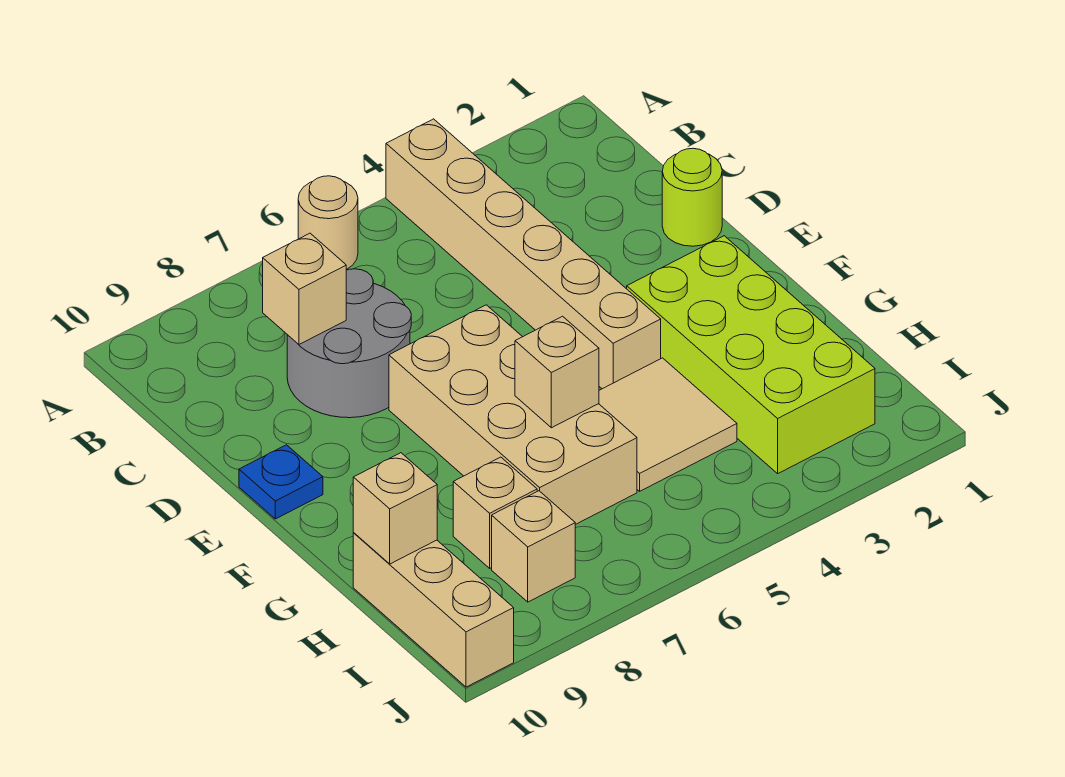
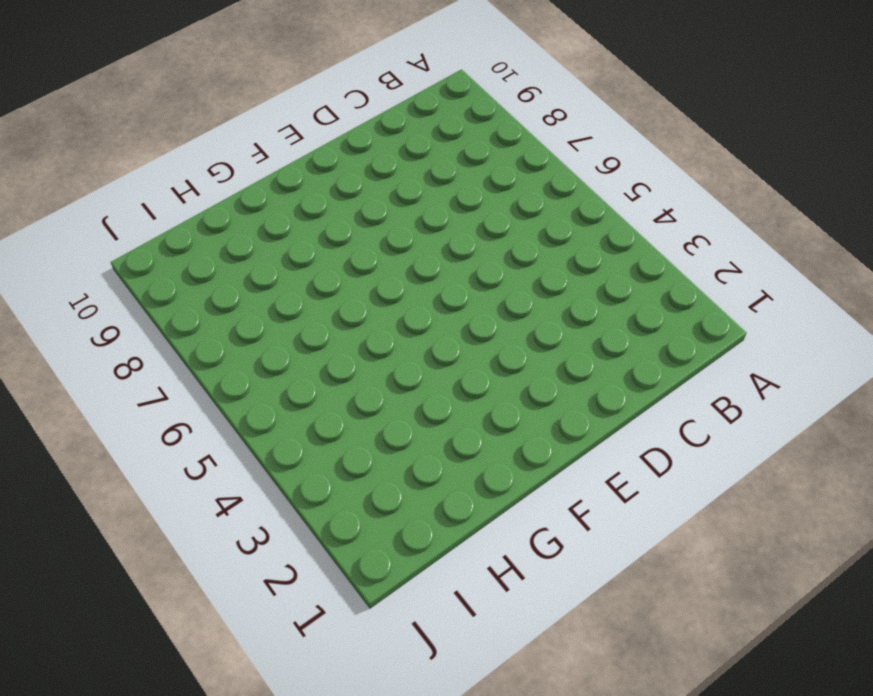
none -> tan brick A4:F4 level 1
none -> tan round brick A6 level 1
none -> grey round brick C7:D8 level 1

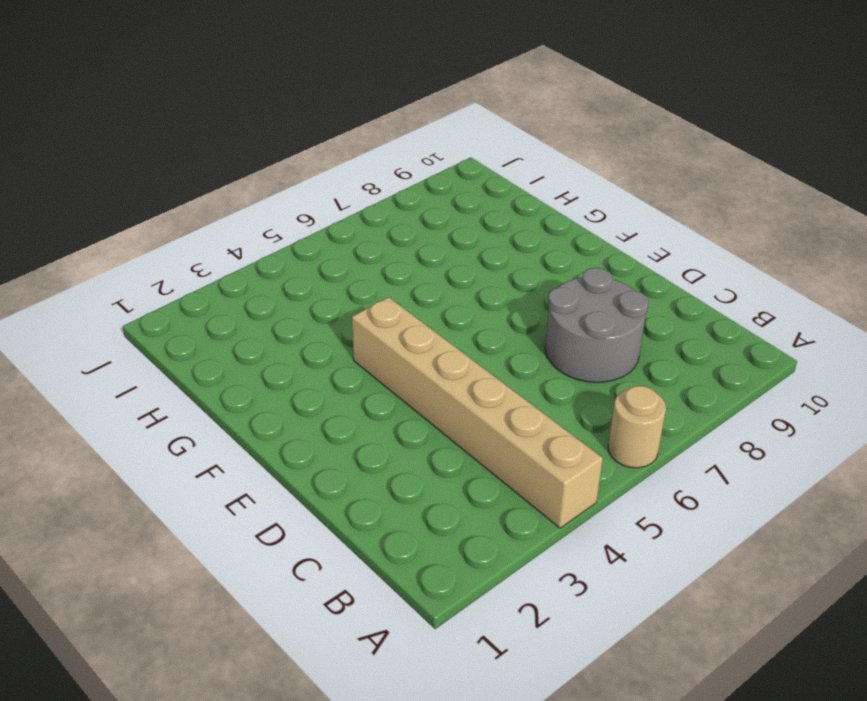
none -> lime round brick D1 level 1
none -> tan brick E6:H7 level 1
none -> blue plate E10 level 1

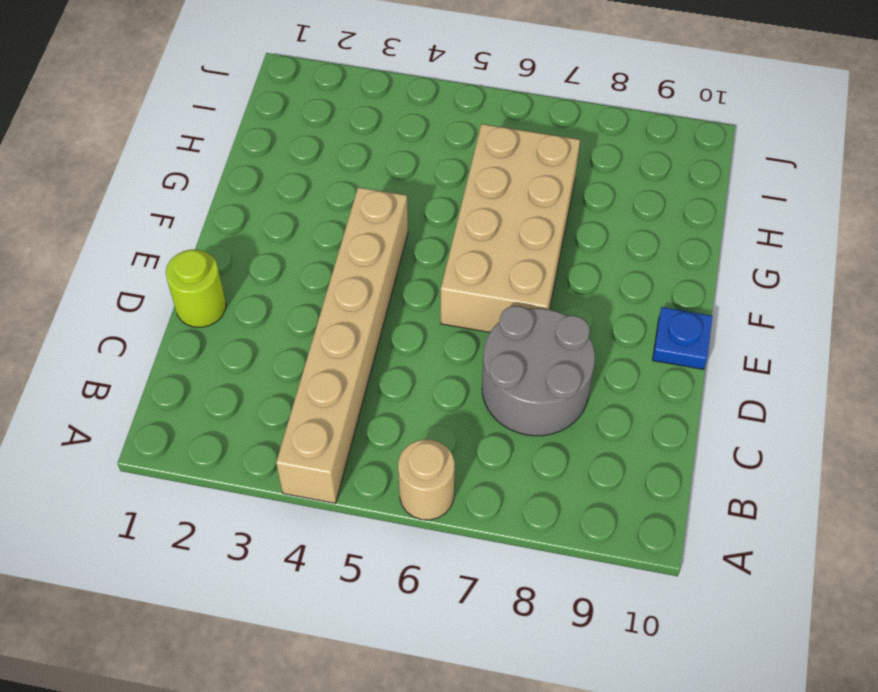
none -> lime brick F2:I3 level 1
none -> tan tile G4:H5 level 1
none -> tan brick H8 level 1

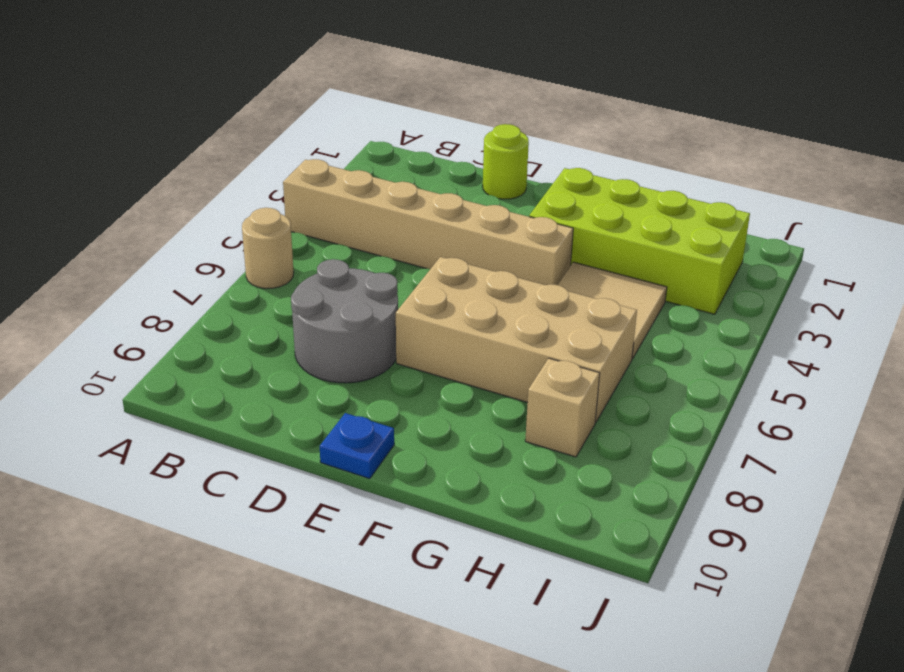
none -> tan brick H10:J10 level 1
none -> tan brick I8 level 1
none -> tan brick C8 level 2

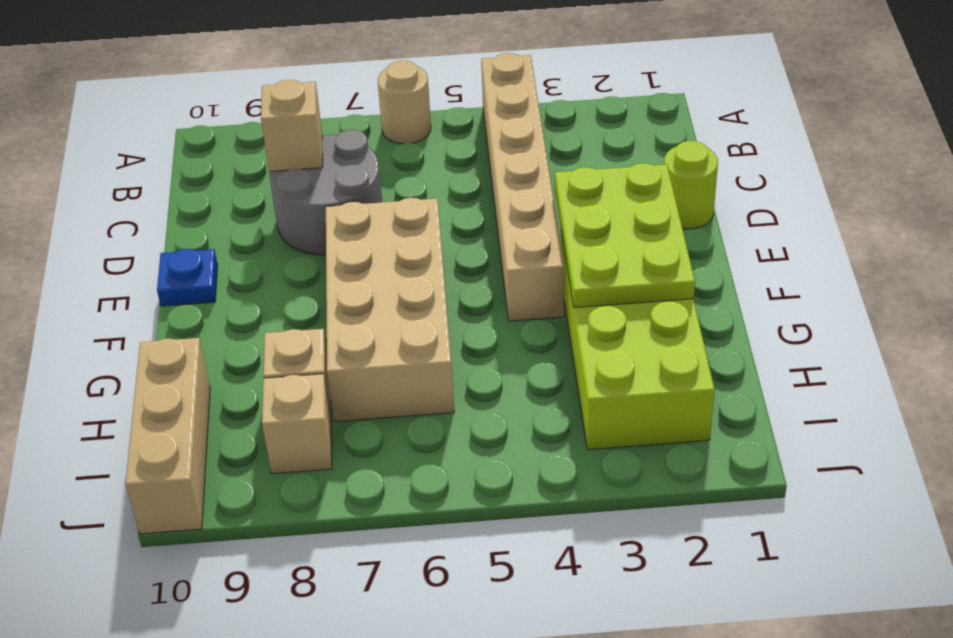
lime plate E2:G3 level 2 -> none
none -> tan tile G4:H5 level 1
none -> tan brick G6 level 2
none -> tan brick H10 level 2

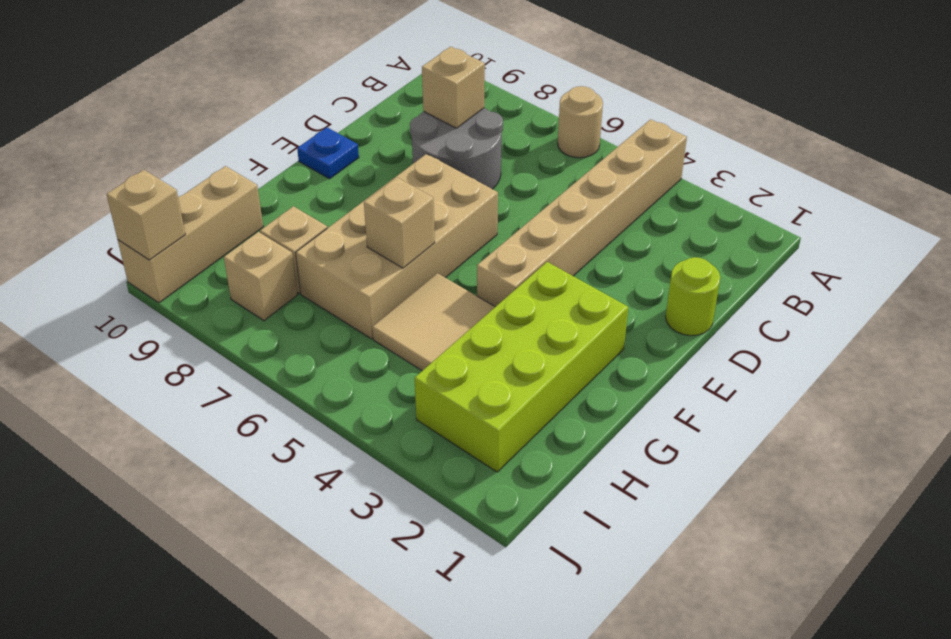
tan brick J10 level 2 -> tan brick H10 level 2

